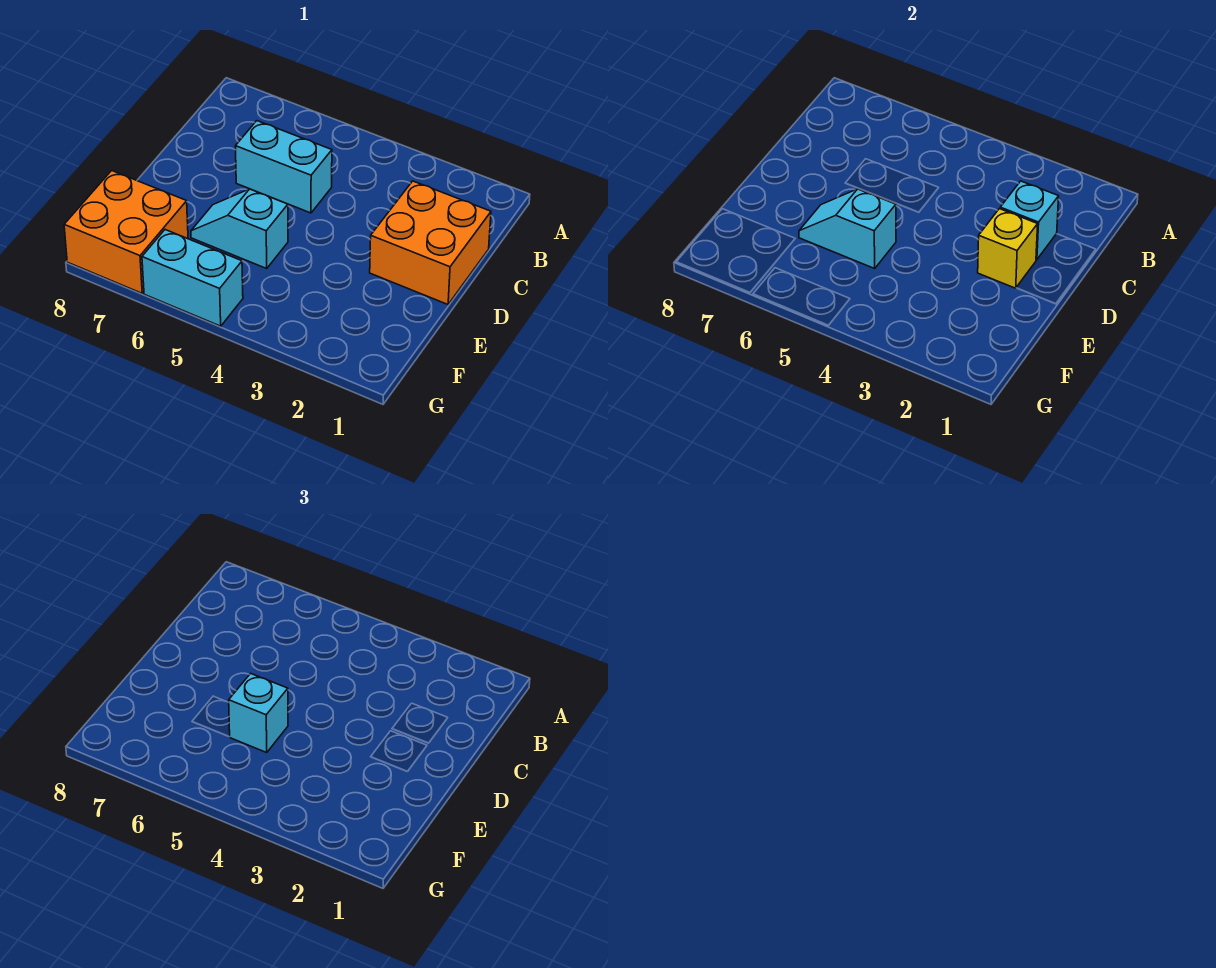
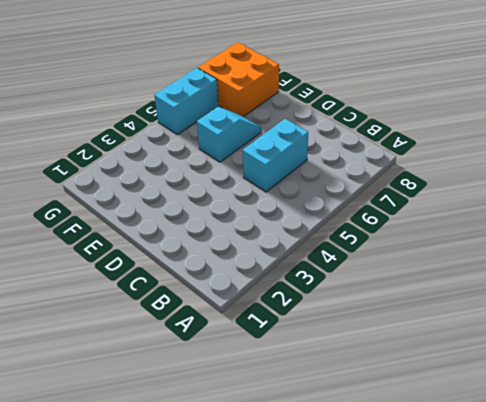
none -> orange brick C1:D2 level 1
none -> cyan brick C2 level 2

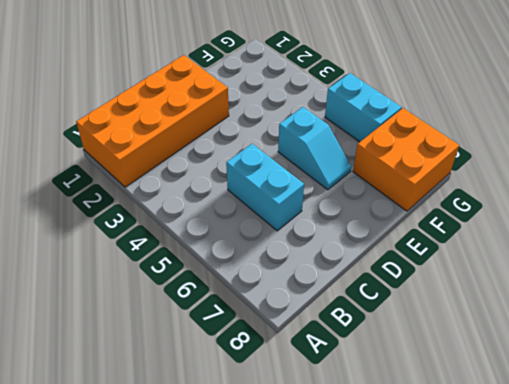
orange brick A1:D2 level 1 -> orange brick C1:D2 level 1
none -> cyan brick C2 level 2
none -> yellow brick D2 level 2

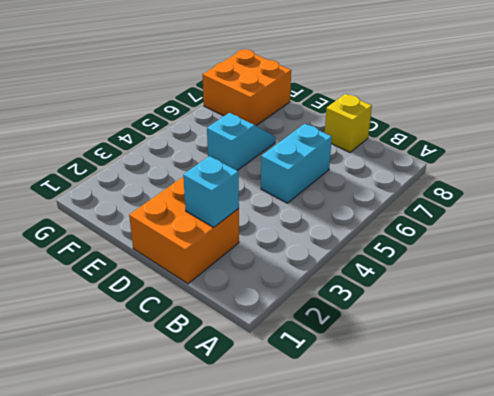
yellow brick C8 level 1 -> yellow brick D2 level 2
none -> cyan brick G5:G6 level 1
none -> cyan slope E5:E6 level 2 top 5

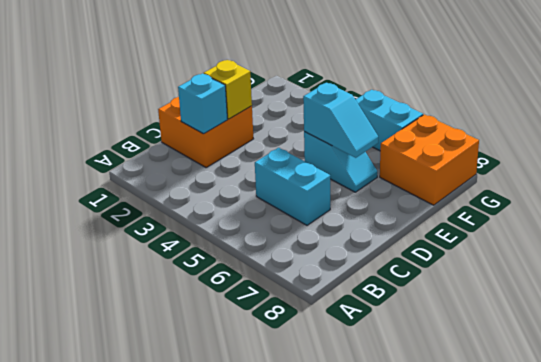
none -> cyan brick E5 level 3

